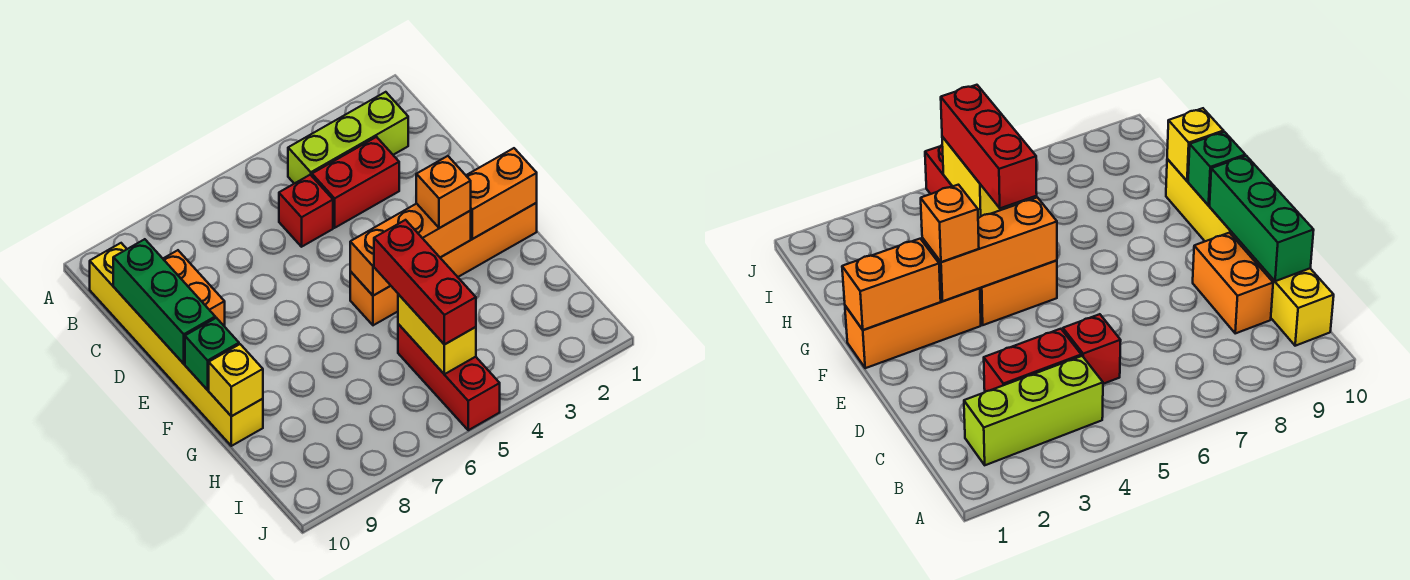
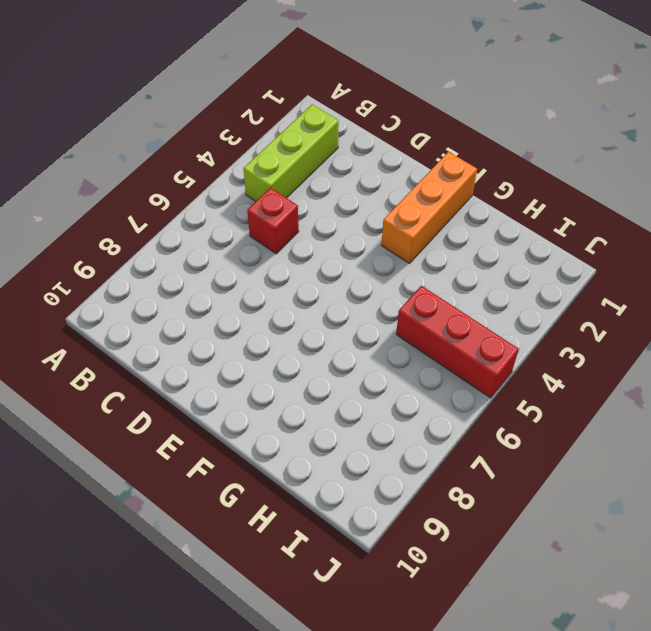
none -> yellow brick B10:G10 level 1
none -> red brick C3:C4 level 1
none -> orange brick C9:D9 level 1

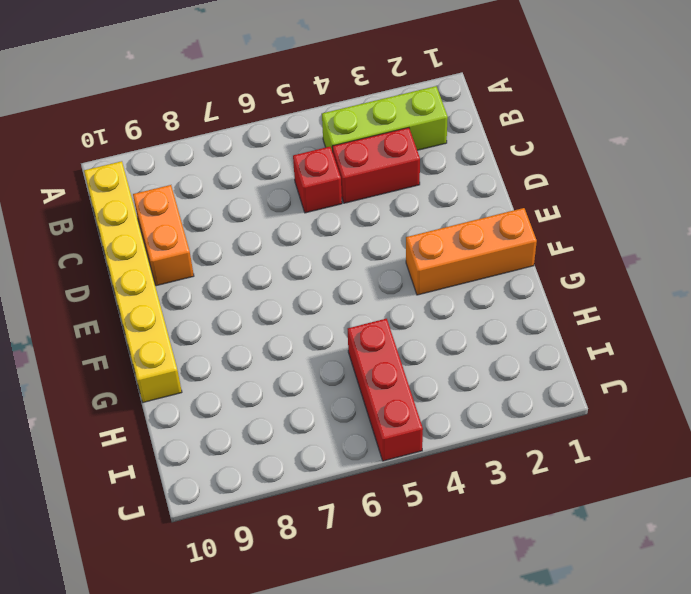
none -> orange brick F4:F5 level 1
none -> green brick C10:E10 level 2
none -> orange brick F1:F2 level 2

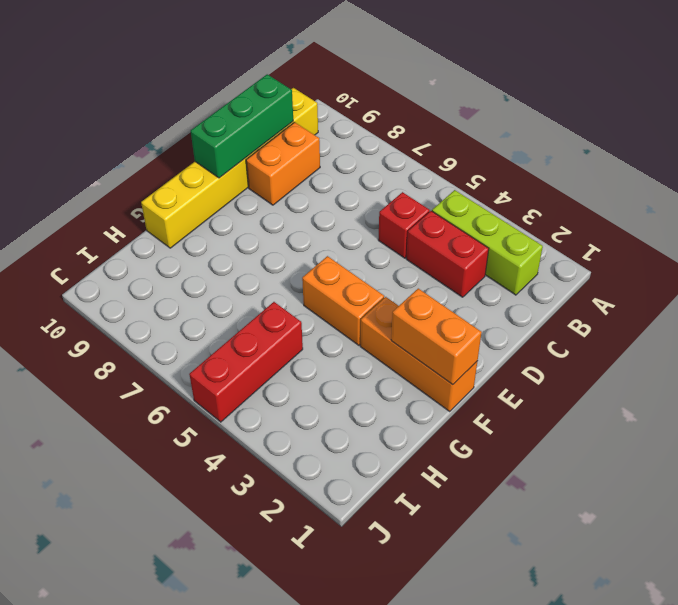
none -> orange brick F3:F5 level 2
none -> green brick F10 level 2
none -> yellow brick G10 level 2

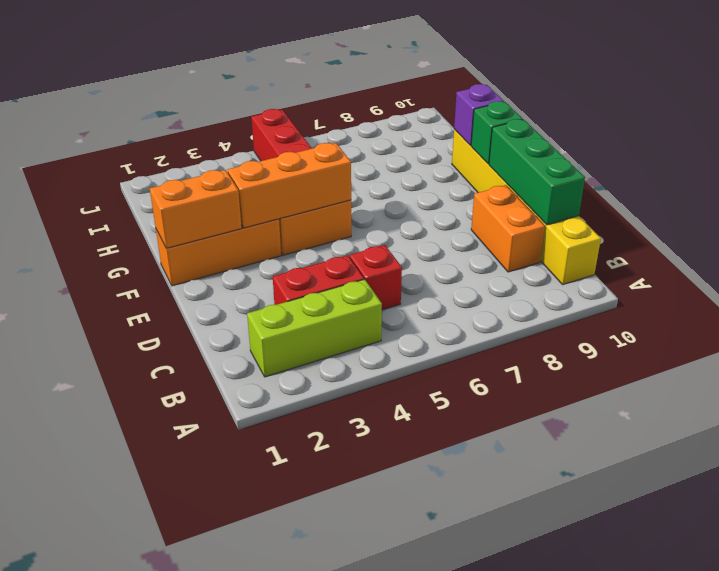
purple brick G10 level 2 -> yellow brick G10 level 2
none -> yellow brick H5:I5 level 2
none -> orange brick F3 level 3
none -> red brick G5:I5 level 3

